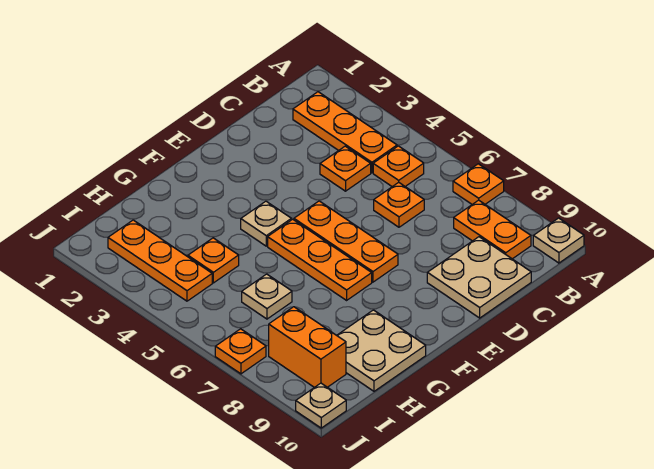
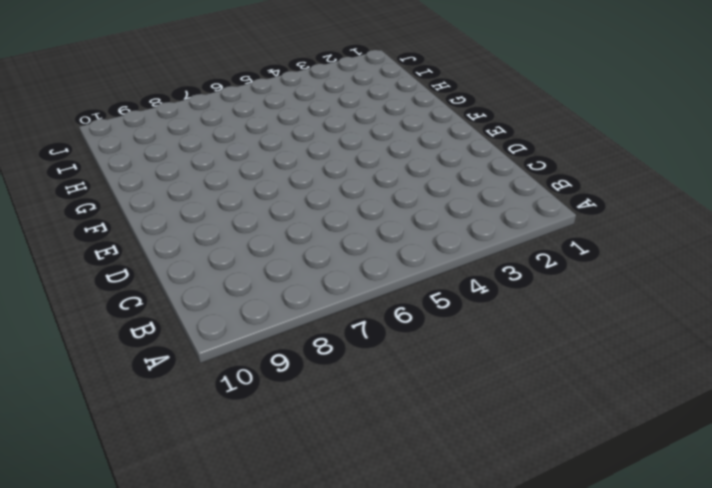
none -> orange plate A7 level 1
none -> tan plate A10 level 1
none -> orange plate B2:B4 level 1

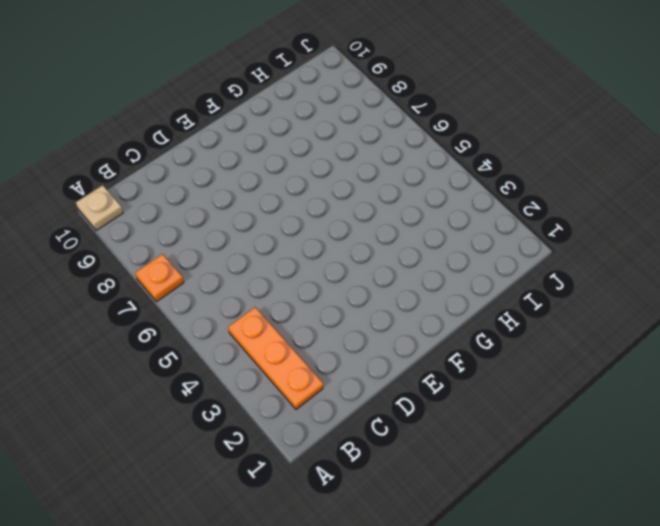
none -> orange plate B5 level 1
none -> orange plate B8:B9 level 1
none -> orange plate C4 level 1

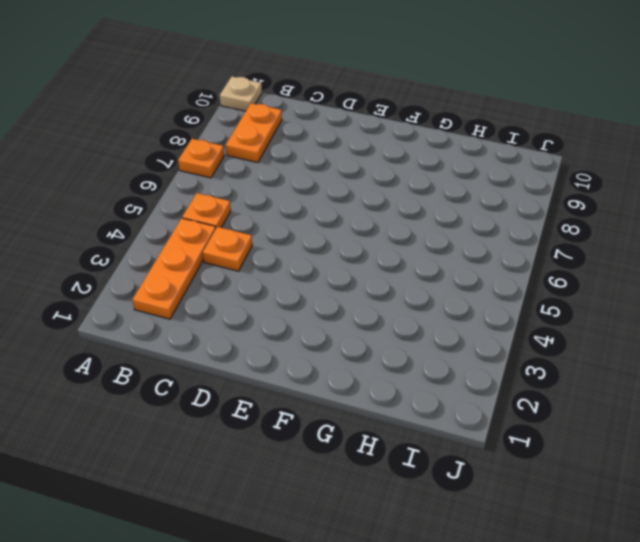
none -> orange plate C6 level 1
none -> tan plate C9:D10 level 1
none -> orange plate E5:E7 level 1

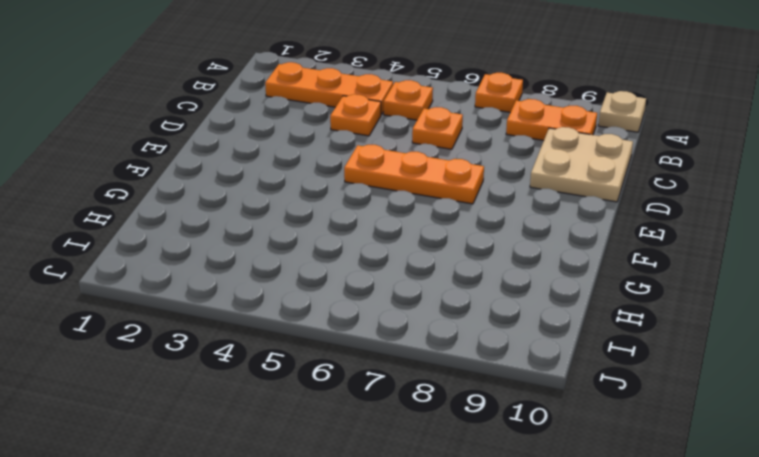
none -> tan plate F4 level 1
none -> orange plate F5:F7 level 1
none -> tan plate G9:H10 level 1

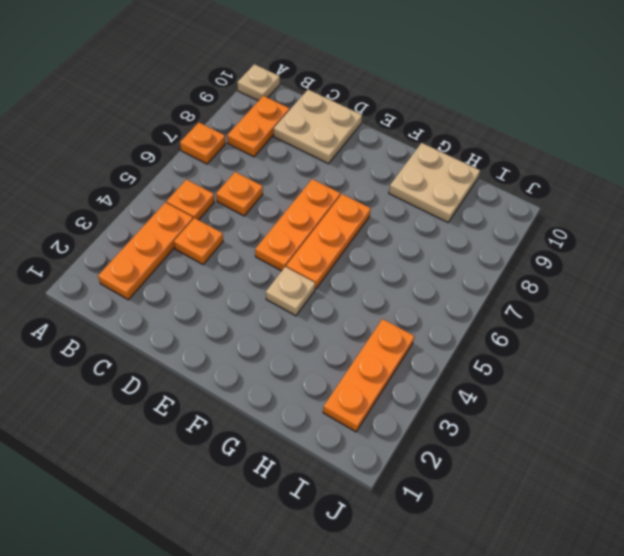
none -> orange plate H4 level 1
none -> tan plate H6 level 1
none -> orange brick I8:I9 level 1

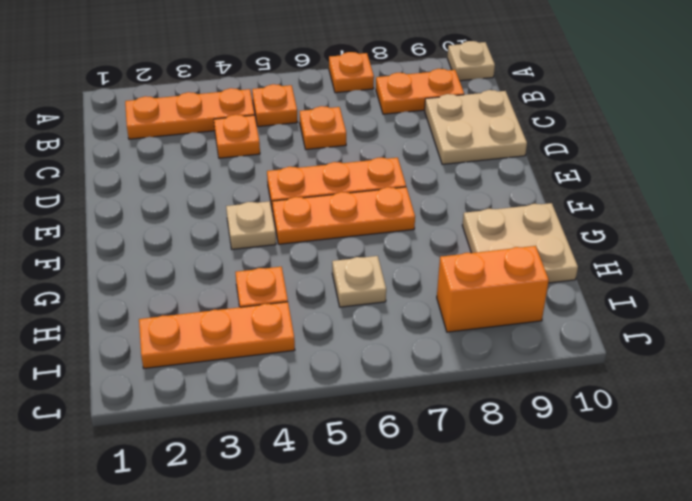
none -> orange plate J7 level 1
none -> tan plate J10 level 1

